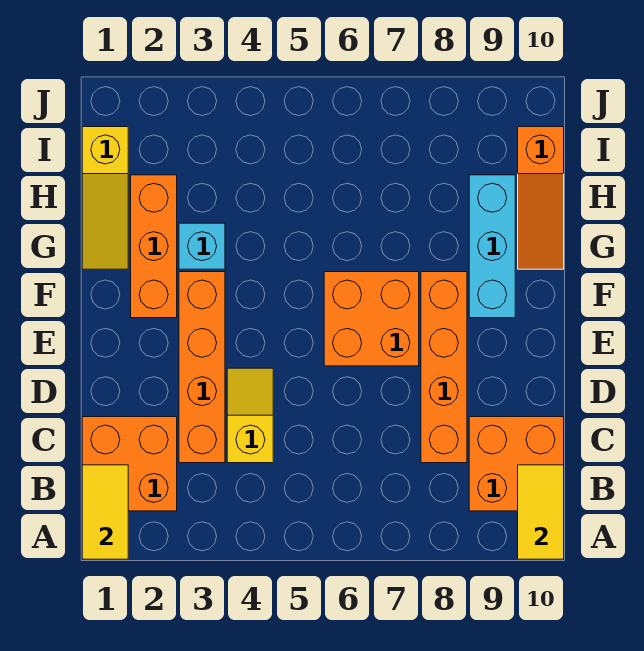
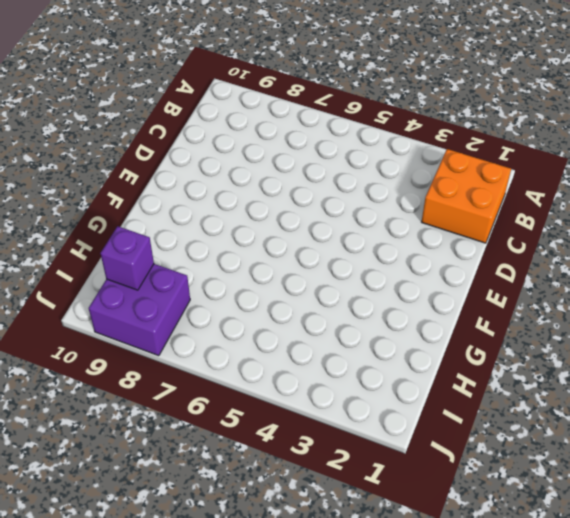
purple brick I8:J9 level 1 -> none
purple brick I9 level 2 -> none
none -> orange brick B9:C10 level 1
none -> orange brick C3:F3 level 1
none -> yellow slope C4:D4 level 1 top C

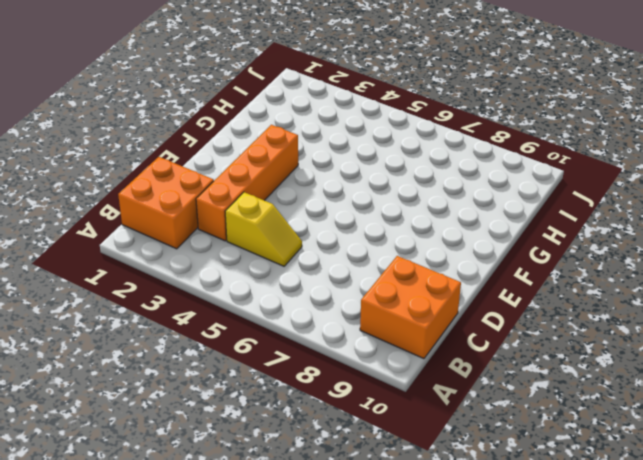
yellow slope C4:C5 level 1 top 4 -> yellow slope C4:D4 level 1 top C
none -> orange brick C8:F8 level 1
none -> orange brick E6:F7 level 1
none -> orange brick F2:H2 level 1

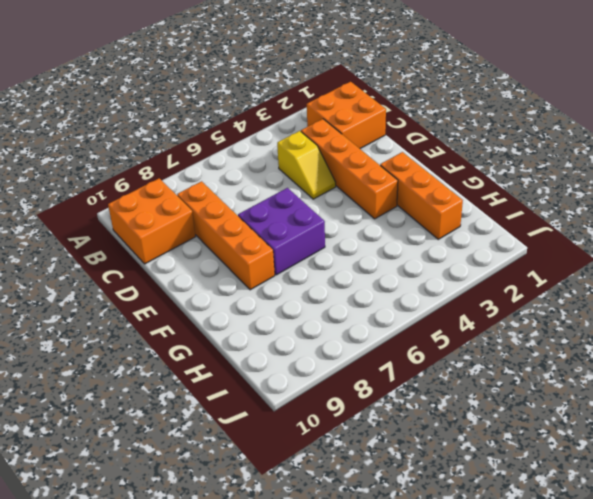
purple brick E6:F7 level 1 -> orange brick E6:F7 level 1
none -> cyan brick F9:H9 level 1
none -> yellow slope G1:I1 level 1 top I
none -> cyan brick G3 level 1

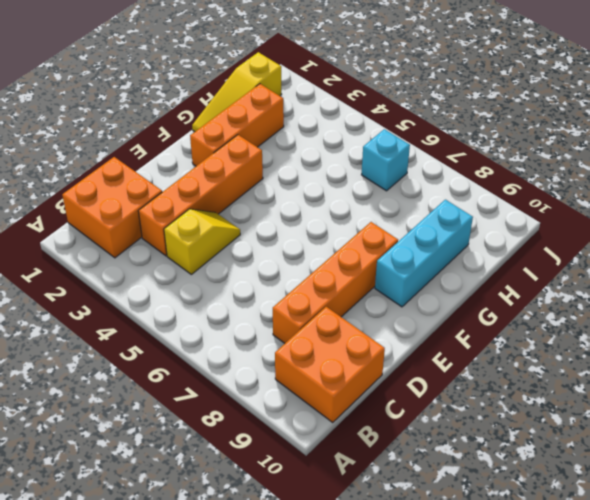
cyan brick I6 level 1 -> cyan brick G3 level 1
none -> orange brick E6:F7 level 1
none -> orange slope G10:I10 level 1 top I
none -> yellow tile A1:B1 level 2

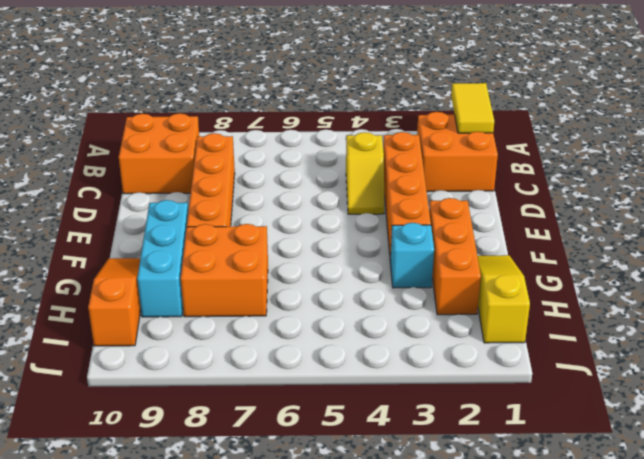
orange brick G7:H8 level 1 -> orange brick E6:F7 level 1
none -> yellow tile A10:B10 level 2

